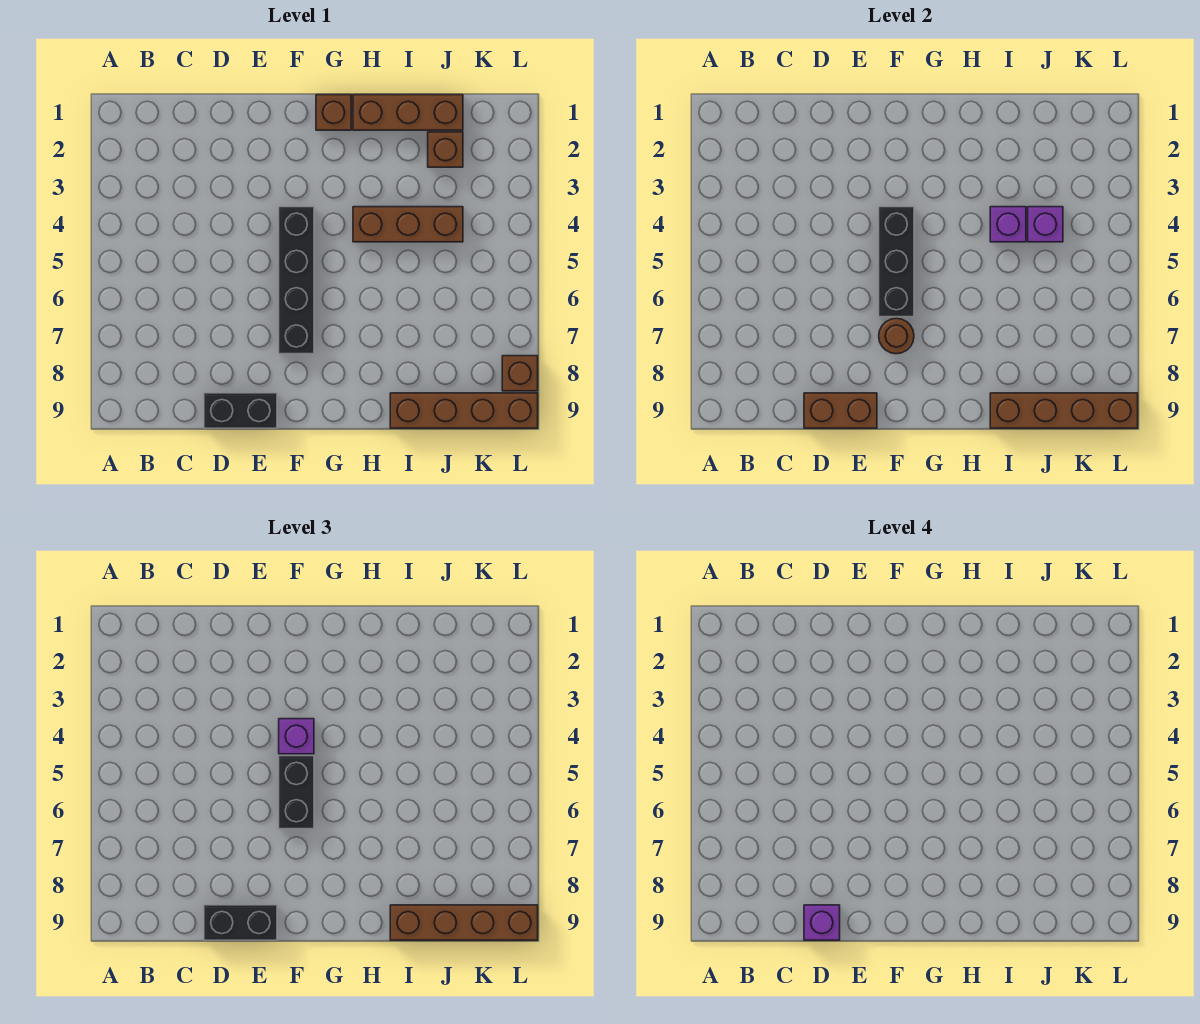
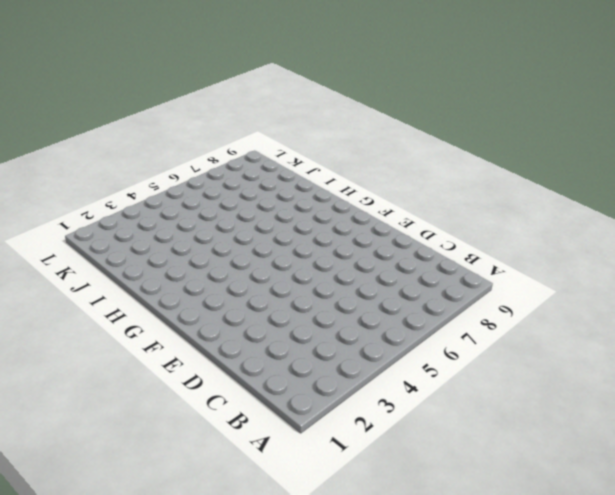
none -> black brick D9:E9 level 1
none -> black brick F4:F7 level 1
none -> brown brick G1 level 1

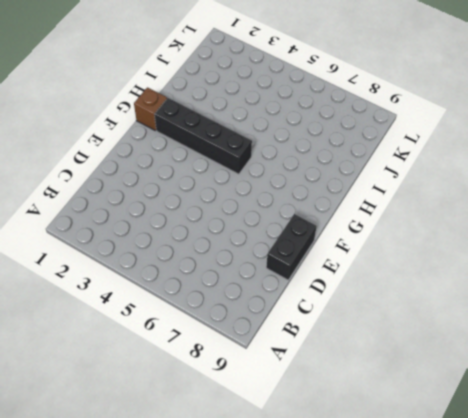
black brick G2:G5 level 1 -> black brick F4:F7 level 1
none -> brown brick H1:J1 level 1
none -> brown brick H4:J4 level 1
none -> brown brick I9:L9 level 1

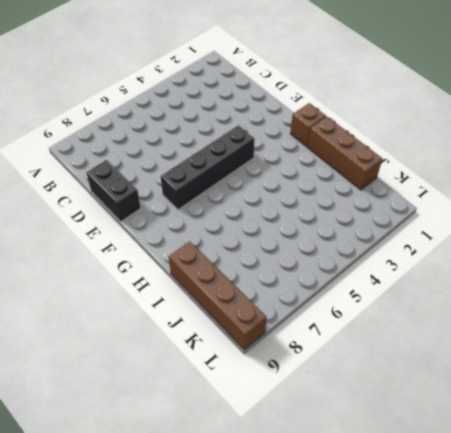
none -> brown brick H4:J4 level 1
none -> brown brick J2 level 1
none -> brown brick L8 level 1

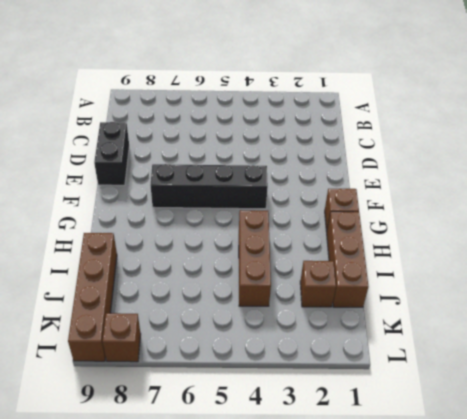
none -> brown brick D9:E9 level 2
none -> black brick F4:F6 level 2
none -> brown round brick F7 level 2

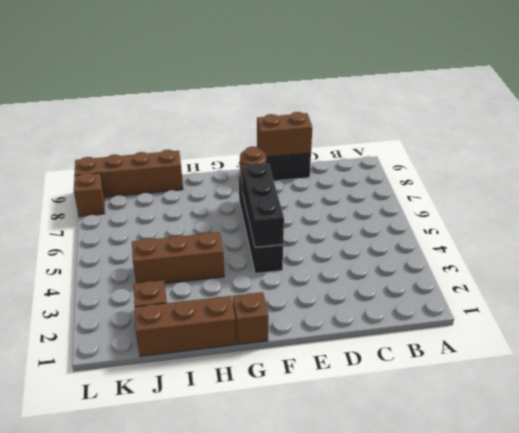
none -> purple brick I4 level 2
none -> brown brick I9:L9 level 2
none -> purple brick J4 level 2

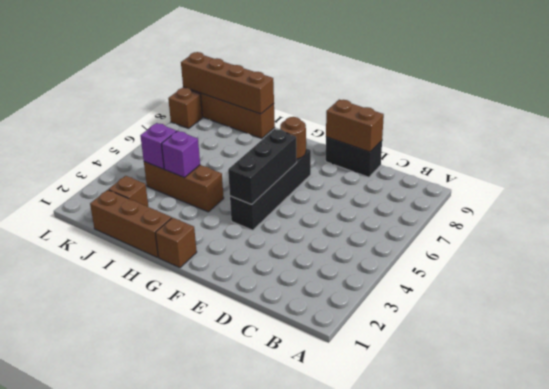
none -> black brick D9:E9 level 3
none -> purple brick F4 level 3
none -> black brick F5:F6 level 3

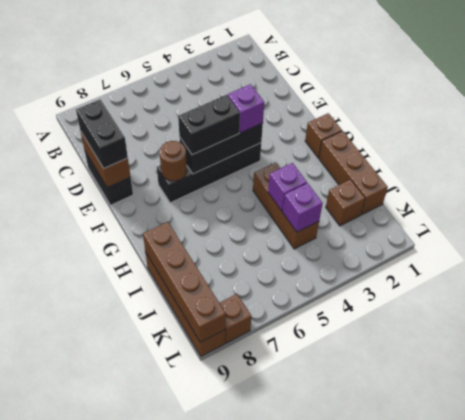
none -> brown brick I9:L9 level 3
none -> purple brick D9 level 4

